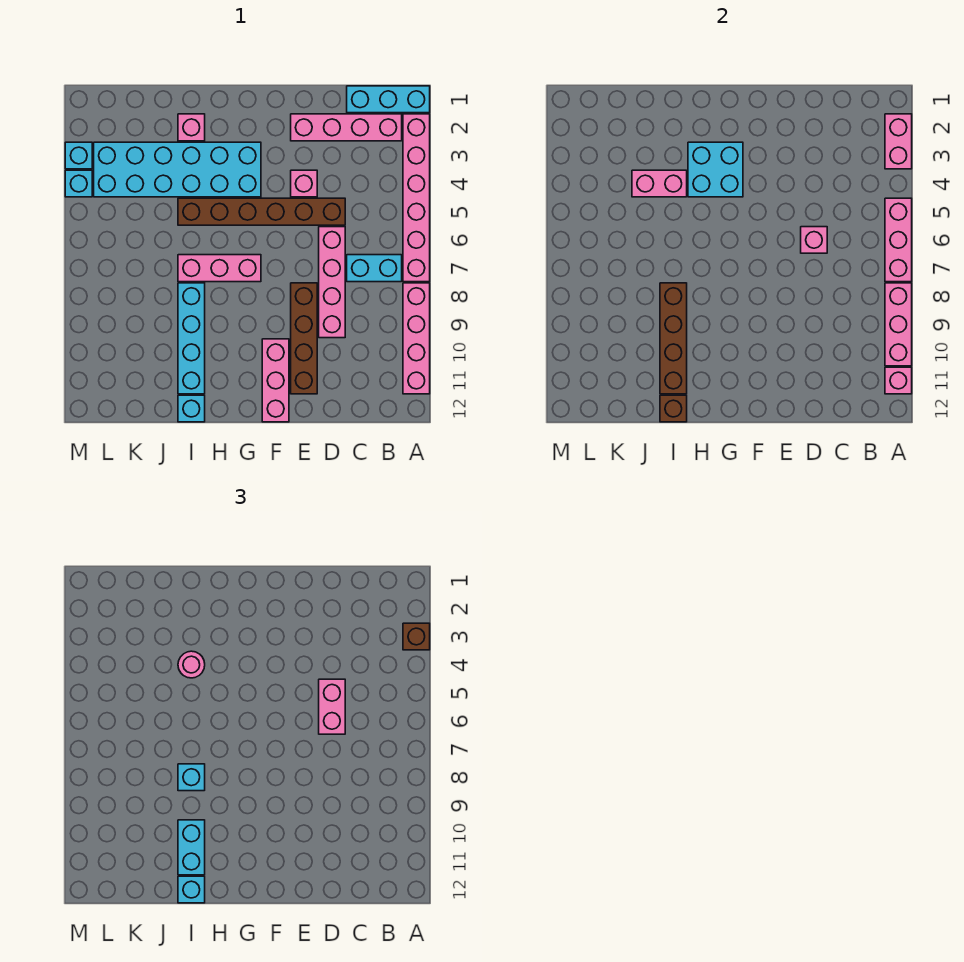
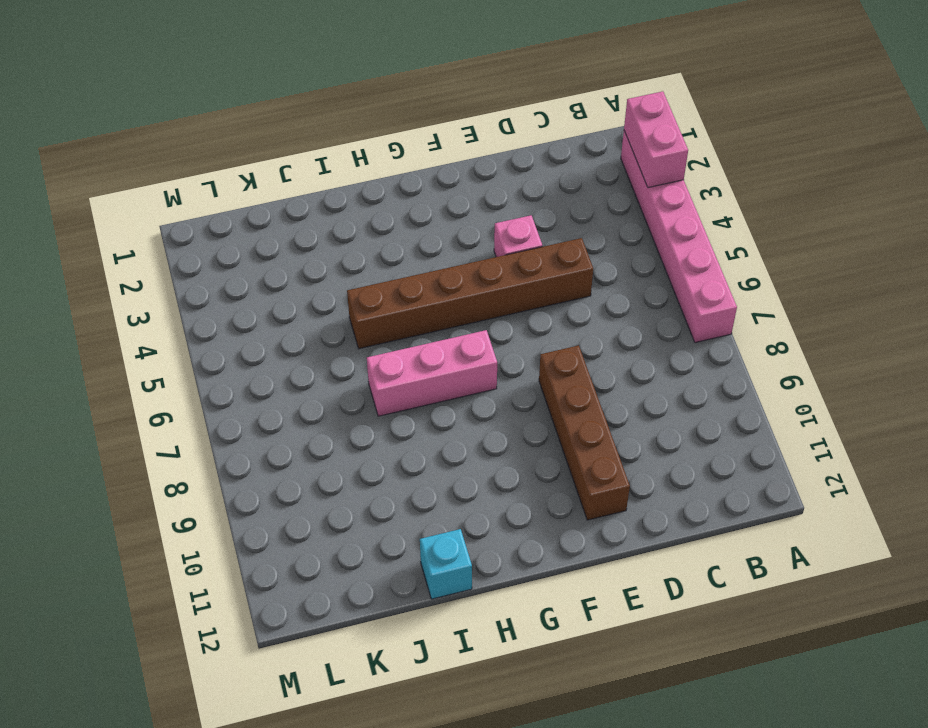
none -> cyan brick A1:C1 level 1
none -> pink brick A8:A11 level 1
none -> pink brick B2:E2 level 1
none -> cyan brick B7:C7 level 1

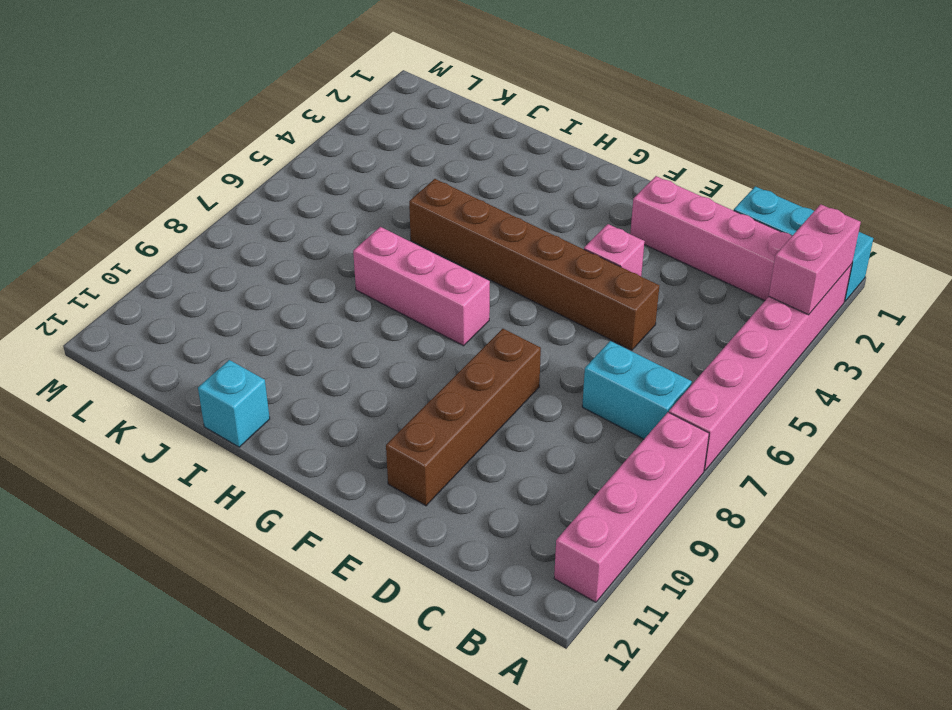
none -> pink brick D6:D9 level 1
none -> pink brick F10:F12 level 1
none -> cyan brick G3:L4 level 1
none -> pink brick I2 level 1

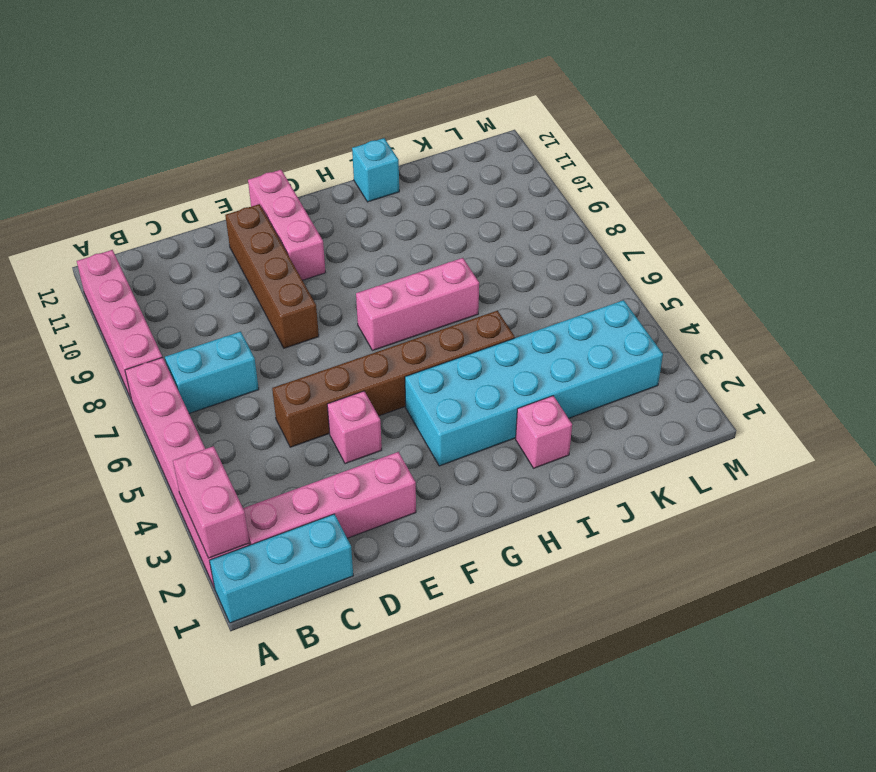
none -> pink brick D6:D9 level 1
none -> cyan brick I8:I11 level 1
none -> cyan brick M3 level 1
none -> cyan brick M4 level 1

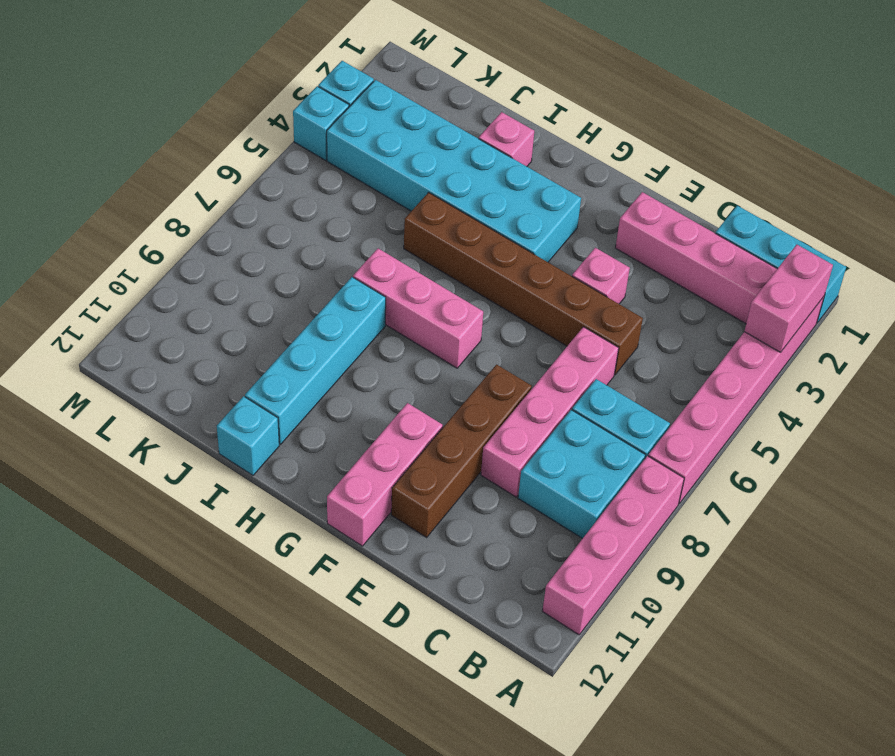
cyan brick B8:C9 level 1 -> cyan brick G3:H4 level 2
none -> pink brick A5:A7 level 2
none -> pink brick A8:A10 level 2
none -> pink brick A11 level 2
none -> pink brick D6 level 2

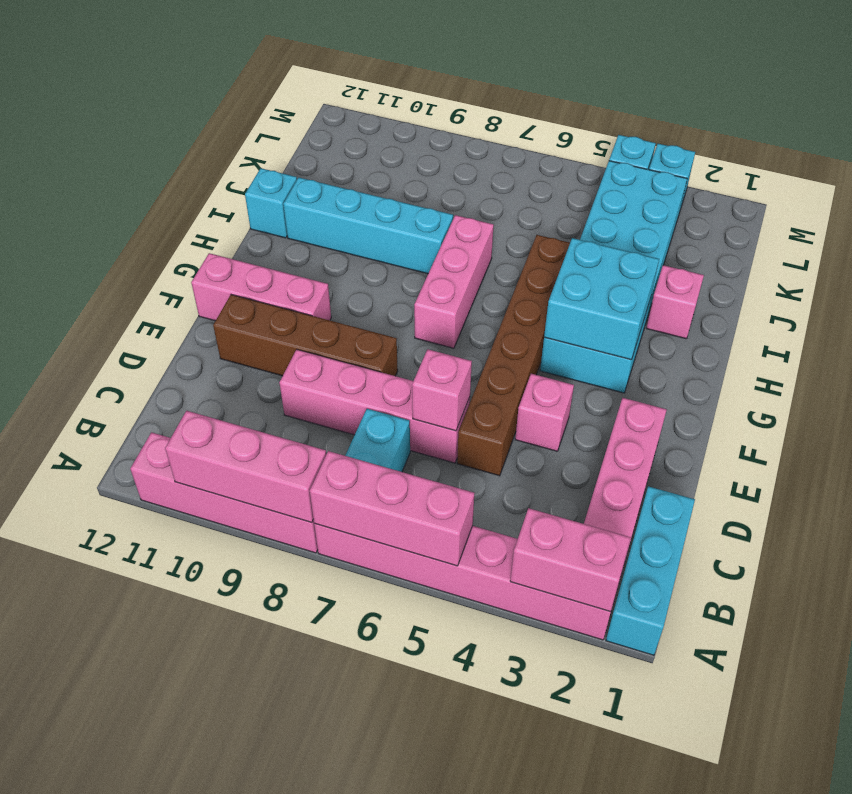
none -> pink brick A11 level 2
none -> pink brick I4:J4 level 2
none -> brown brick I8:I11 level 2
none -> brown brick I12 level 2

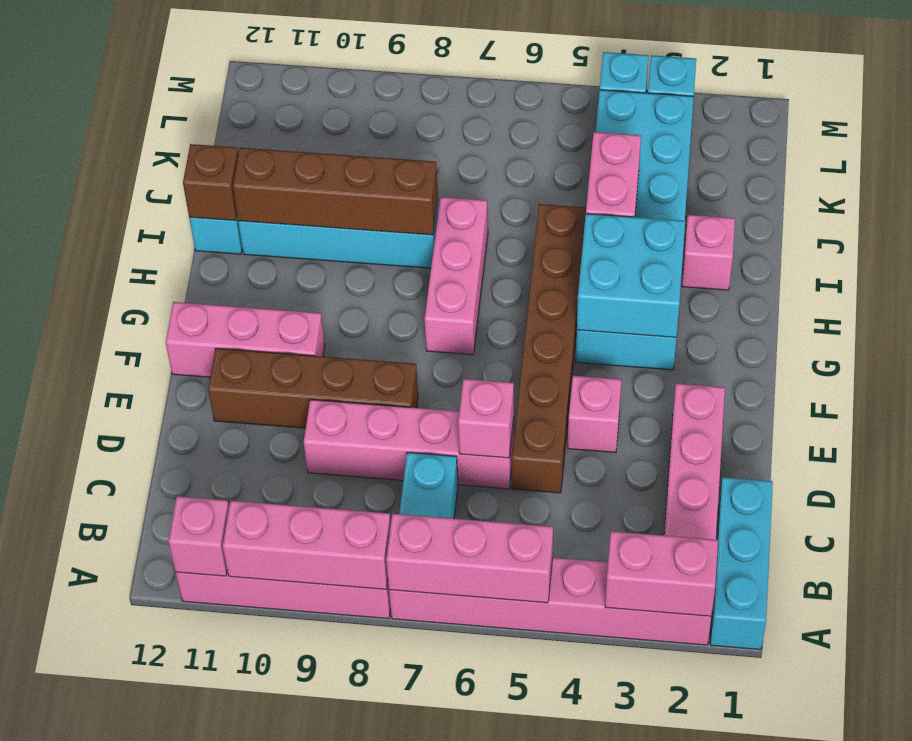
none -> brown brick A3 level 3
none -> pink brick D5:D6 level 3
none -> pink round brick I4 level 3
none -> cyan brick I8 level 3

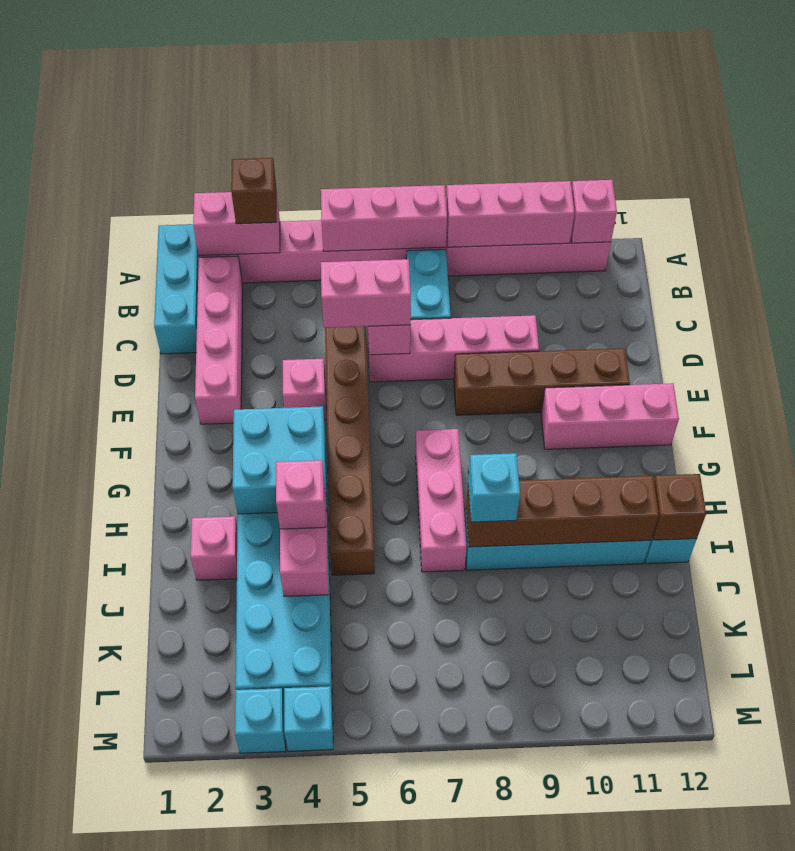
pink brick I4 level 3 -> pink round brick I4 level 3
none -> cyan brick I10:I11 level 3
none -> cyan brick I12 level 3

